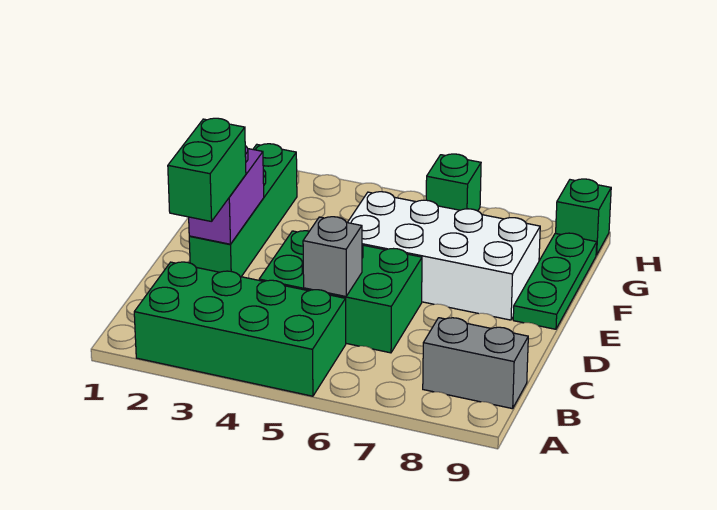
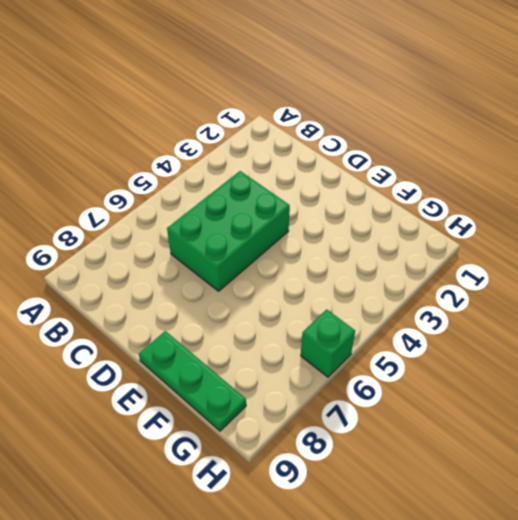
none -> green brick A2:B5 level 1
none -> grey brick B8:B9 level 1

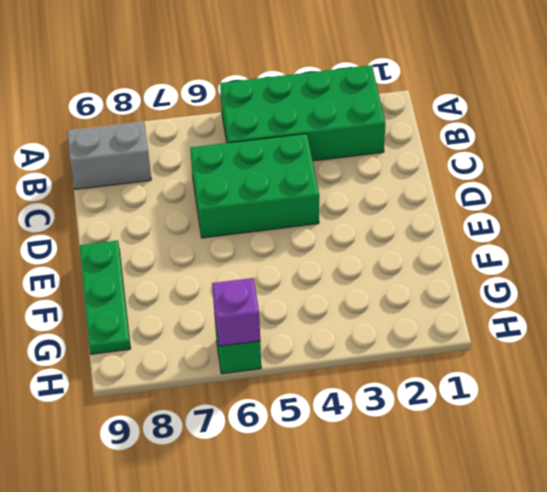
purple brick H6 level 2 -> none
none -> green brick D2:G2 level 1
none -> white brick E5:F8 level 1

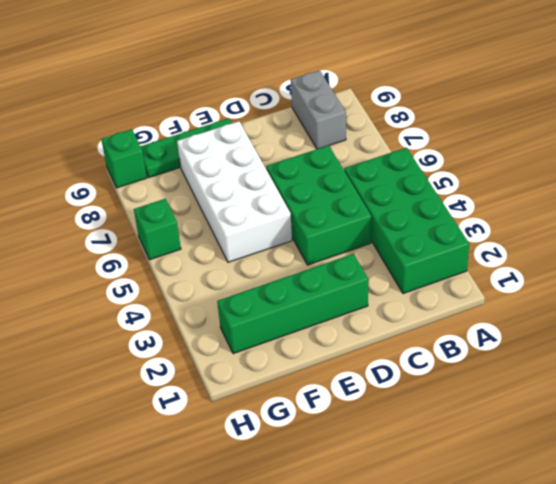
none -> grey brick C5 level 2
none -> purple brick D2:E2 level 2

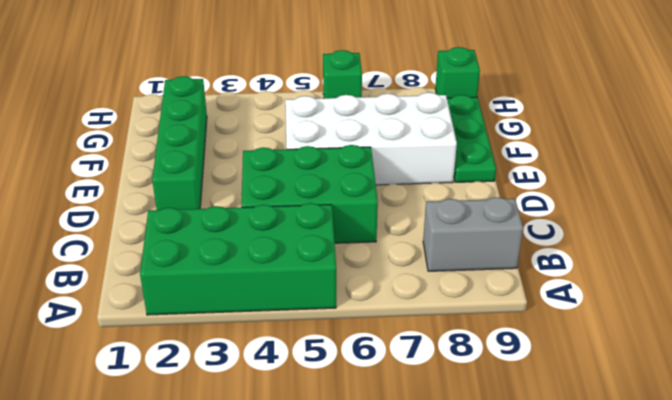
none -> grey brick C5 level 2
none -> purple brick D2:E2 level 2

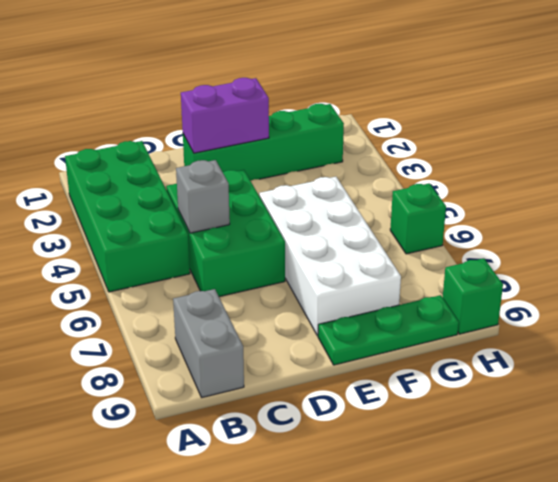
none -> green brick C2:D2 level 3

